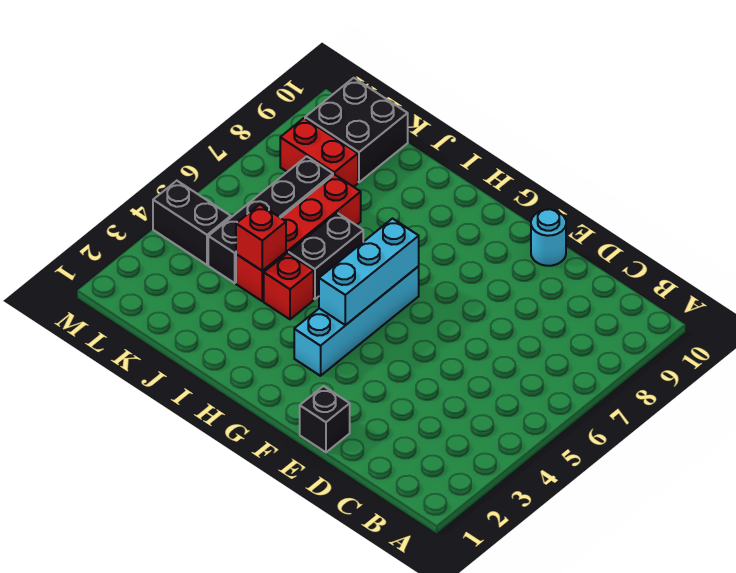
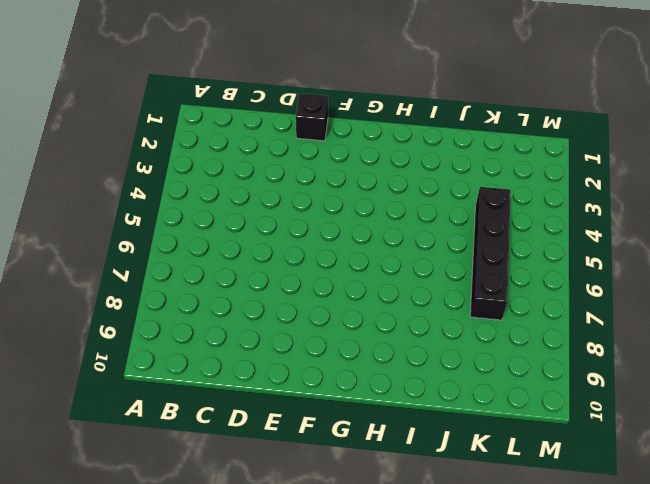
none -> cyan round brick E10 level 1
none -> cyan brick G3:G6 level 1
none -> red brick I4 level 1

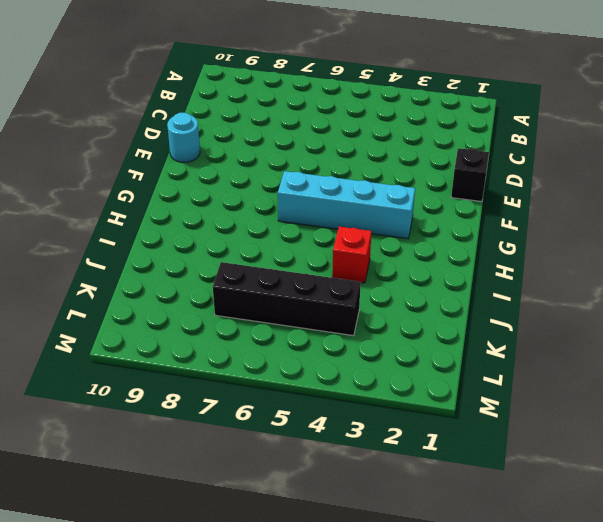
none -> black brick I5:I6 level 1
none -> red brick J4:J7 level 1
none -> red brick K8:L8 level 1

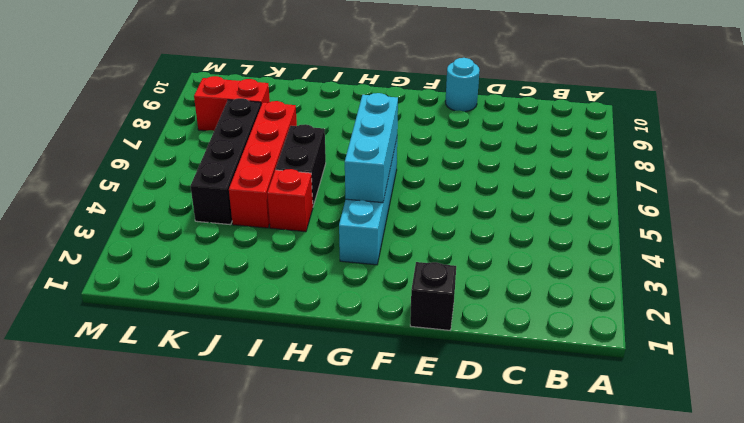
none -> black brick K9:L10 level 1
none -> black brick L4:M4 level 1
none -> red brick J4 level 2

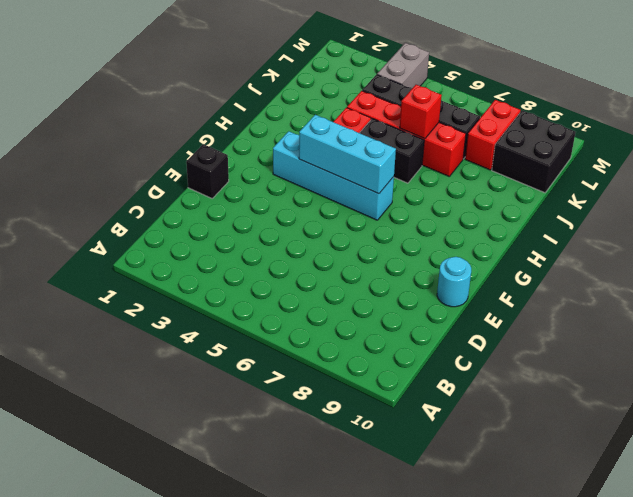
red brick J6 level 2 -> red brick J4 level 2
grey brick L4:M4 level 1 -> black brick L4:M4 level 1

